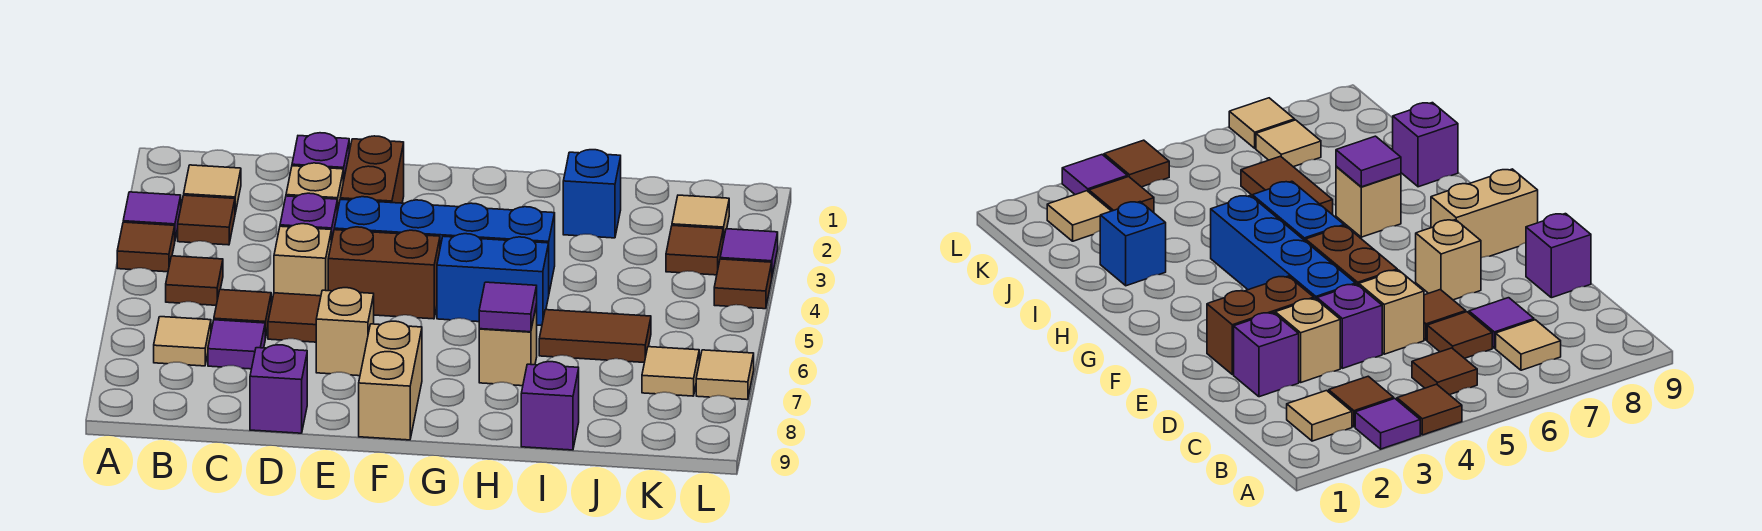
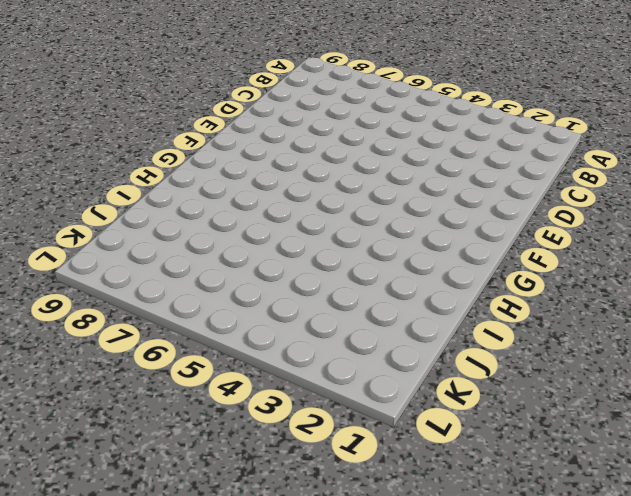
none -> purple tile A3 level 1
none -> brown tile A4 level 1
none -> tan tile B2 level 1
none -> brown tile B3 level 1

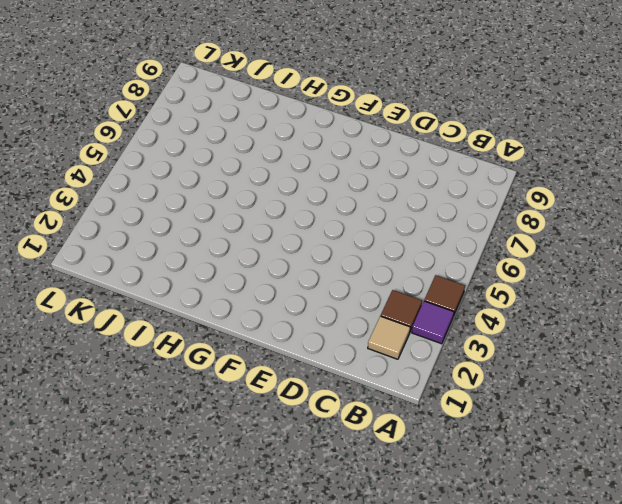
none -> brown tile B5 level 1
none -> tan tile B7 level 1
none -> brown tile C6 level 1
none -> purple tile C7 level 1

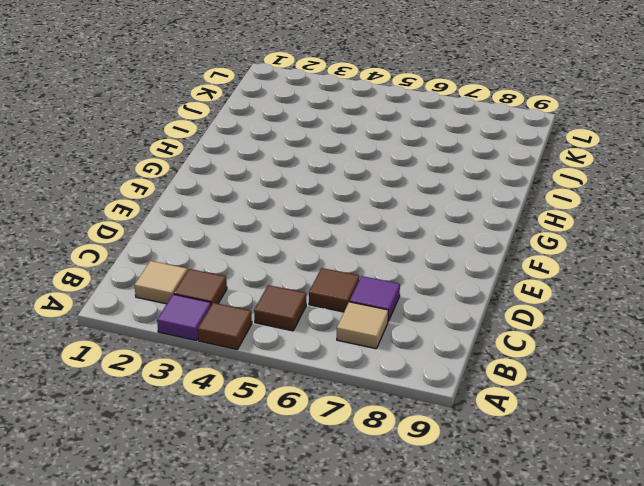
none -> purple brick D2 level 1
none -> tan brick D3 level 1
none -> purple brick D4 level 1
none -> tan brick D5 level 1

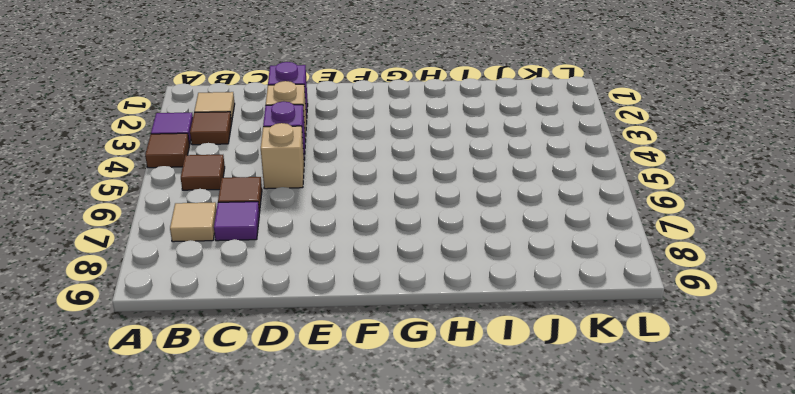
none -> brown tile D6 level 1
none -> purple brick D9 level 1
none -> brown brick E2:E3 level 1
none -> blue brick E4:H4 level 1

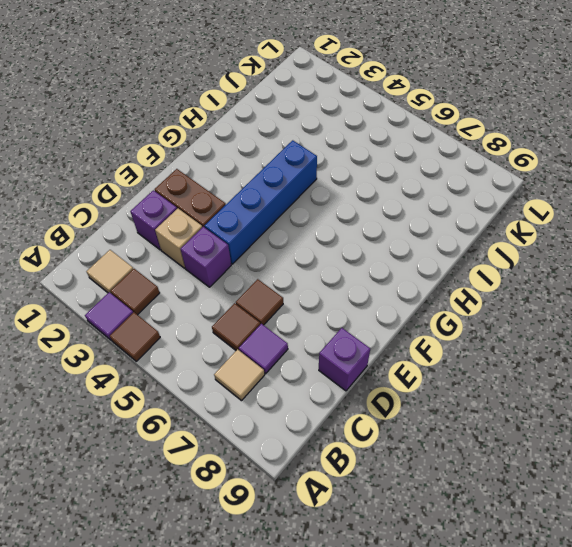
none -> brown tile B5 level 1
none -> tan brick D5 level 1
none -> brown brick E5:F5 level 1
none -> tan brick E7 level 1

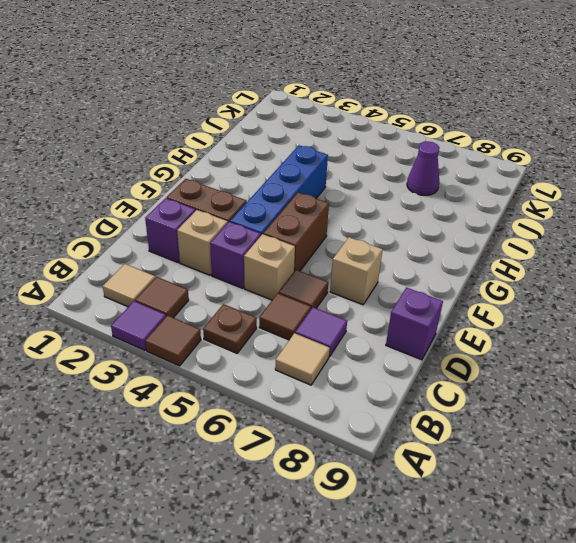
brown plate B5 level 1 -> brown tile B5 level 1
purple cone J7 level 1 -> none
none -> tan brick F8:F9 level 1
none -> blue brick G5:H5 level 1
none -> tan brick H7 level 1
none -> blue brick I2 level 1

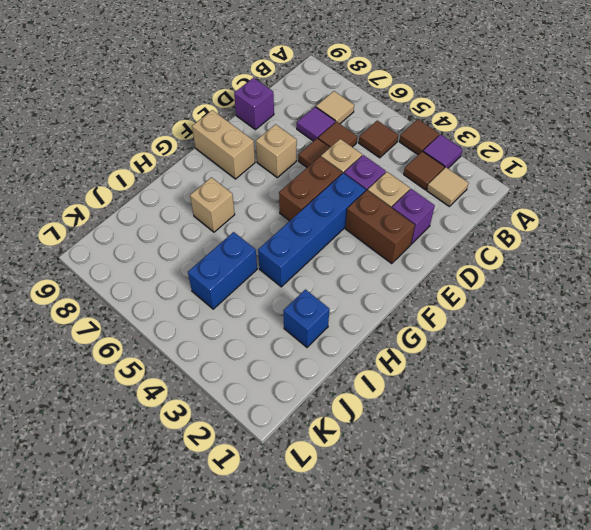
blue brick I5:J5 level 1 -> blue brick G5:H5 level 1
none -> brown tile I6:J6 level 1
none -> purple brick I9 level 1
none -> tan tile K2 level 1
none -> brown tile K3 level 1

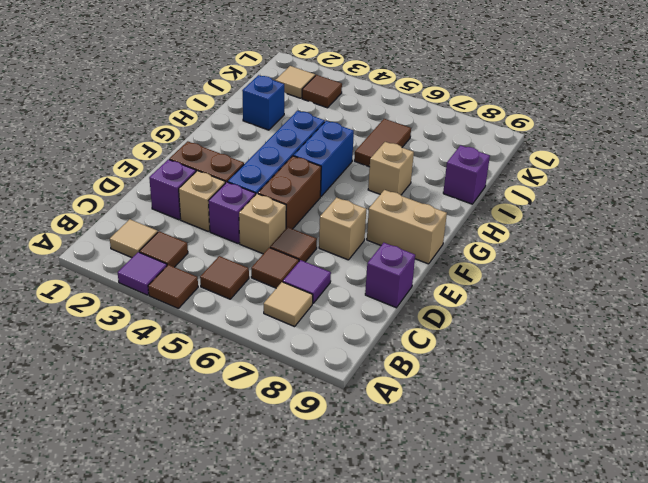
none -> tan tile K7 level 1
none -> purple tile L3 level 1
none -> brown tile L4 level 1
none -> tan tile L7 level 1

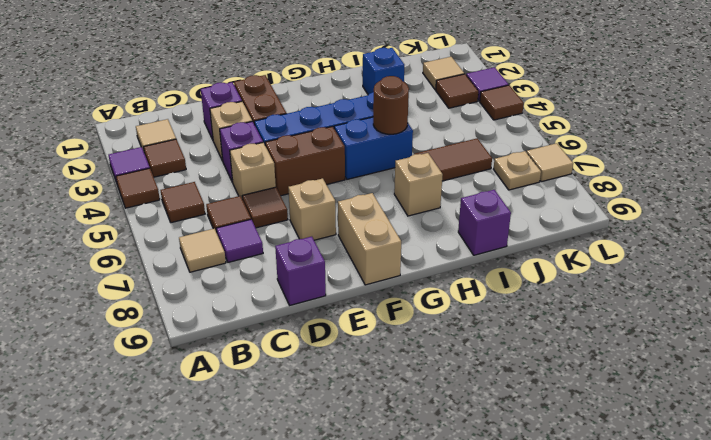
brown round brick H5 level 2 -> none
tan plate K7 level 1 -> tan tile K7 level 1
none -> purple tile H7 level 2

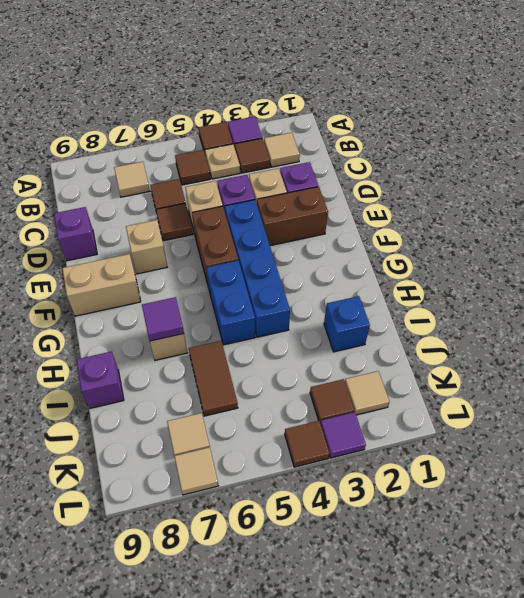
tan plate B4 level 1 -> none
none -> purple tile C7 level 1

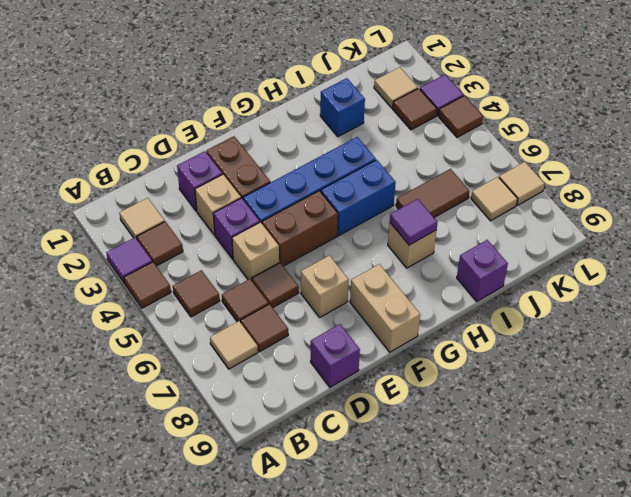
brown tile C7 level 1 -> purple tile C7 level 1

